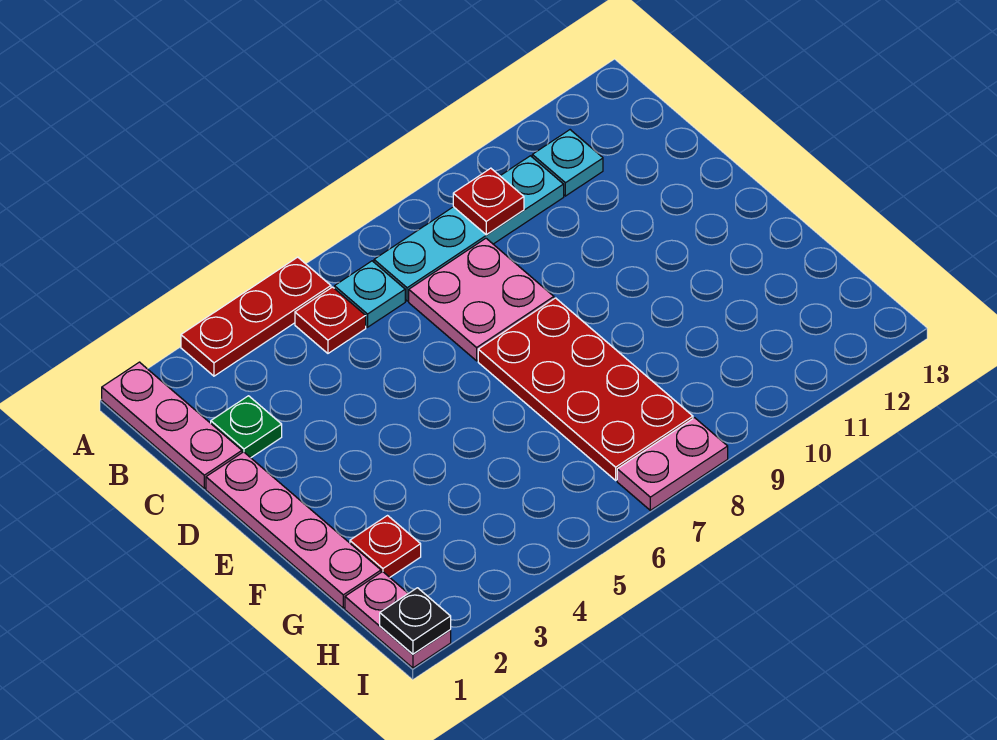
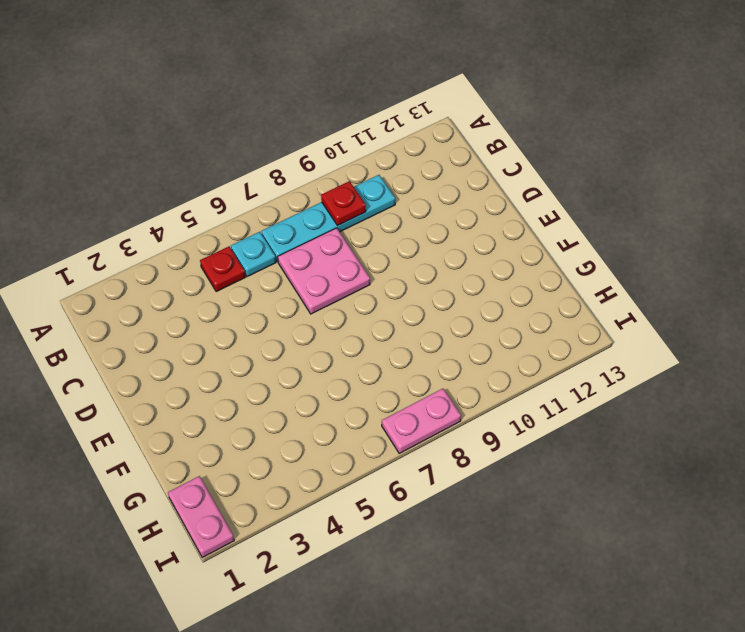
none -> pink plate A1:C1 level 1
none -> red plate A3:A5 level 1
none -> cyan plate B11 level 1

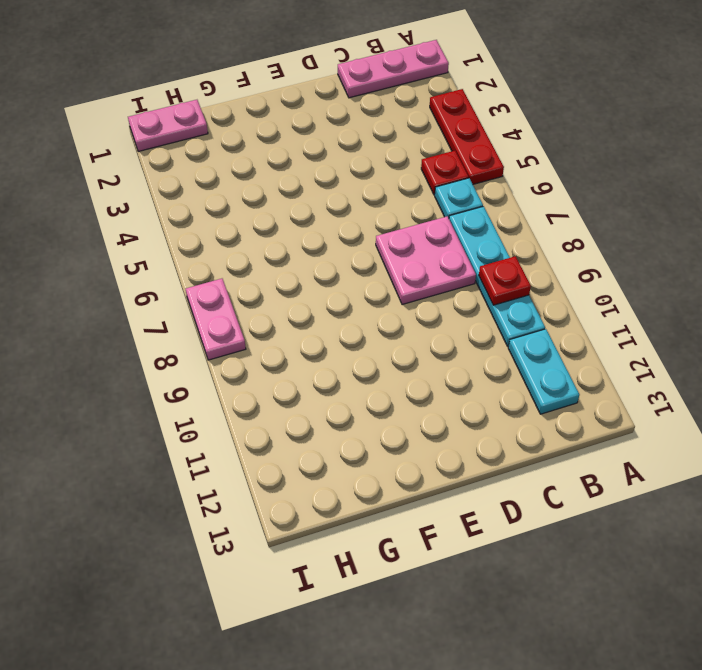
cyan plate B11:B12 level 1 -> cyan plate B11 level 1
none -> green plate C2 level 1
none -> pink plate D1:G1 level 1
none -> red plate E7:H8 level 1

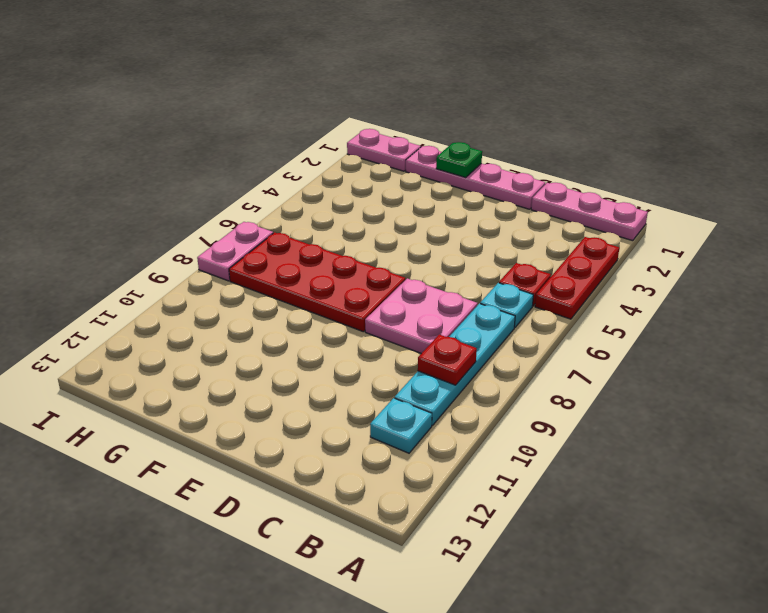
green plate F1 level 2 -> green plate C2 level 1
none -> red plate G2 level 1
none -> black plate I1 level 2

